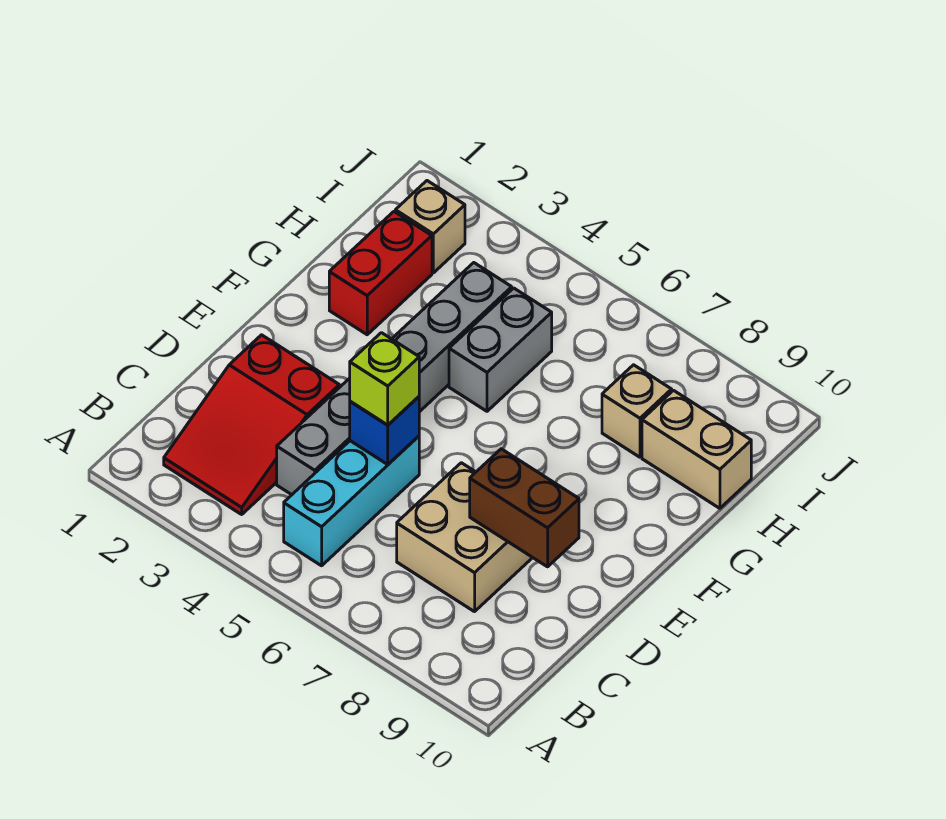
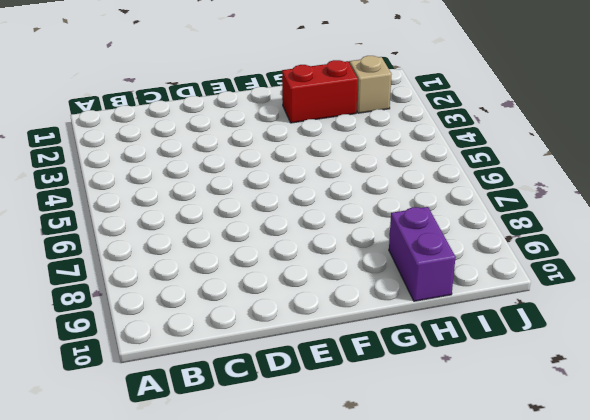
purple brick H9:H10 level 1 -> tan brick H9:H10 level 1
none -> red slope B2:D3 level 1 top D
none -> cyan brick B5:D5 level 1
none -> grey brick C4:H4 level 1

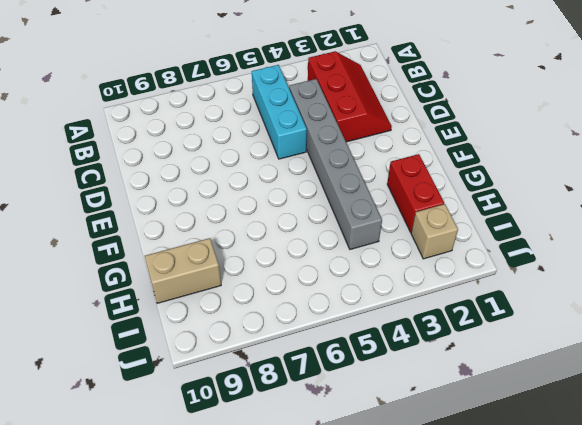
red slope B2:D3 level 1 top 3 -> red slope B2:D3 level 1 top D
none -> tan brick C7:D8 level 1
none -> grey brick G5:H5 level 1
none -> tan brick H8 level 1

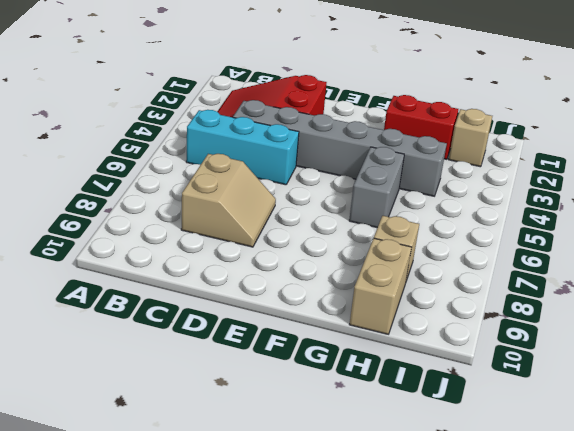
tan slope C7:D8 level 1 top C -> tan brick C7:D8 level 1
grey brick G5:G6 level 1 -> grey brick G5:H5 level 1
none -> blue brick D5 level 2
none -> brown brick D8:D9 level 2
none -> lime brick D5 level 3

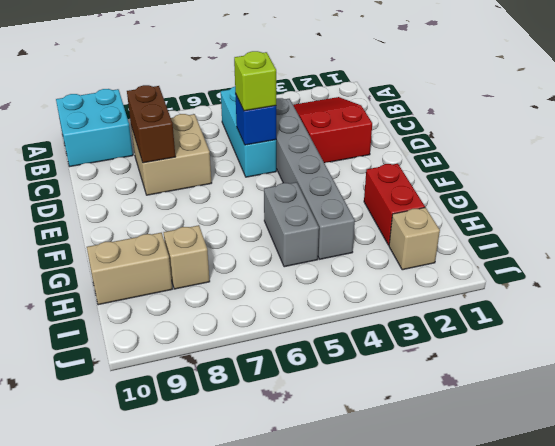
cyan brick A9:B10 level 1 -> none
brown brick C8:D8 level 2 -> brown brick D8:D9 level 2

